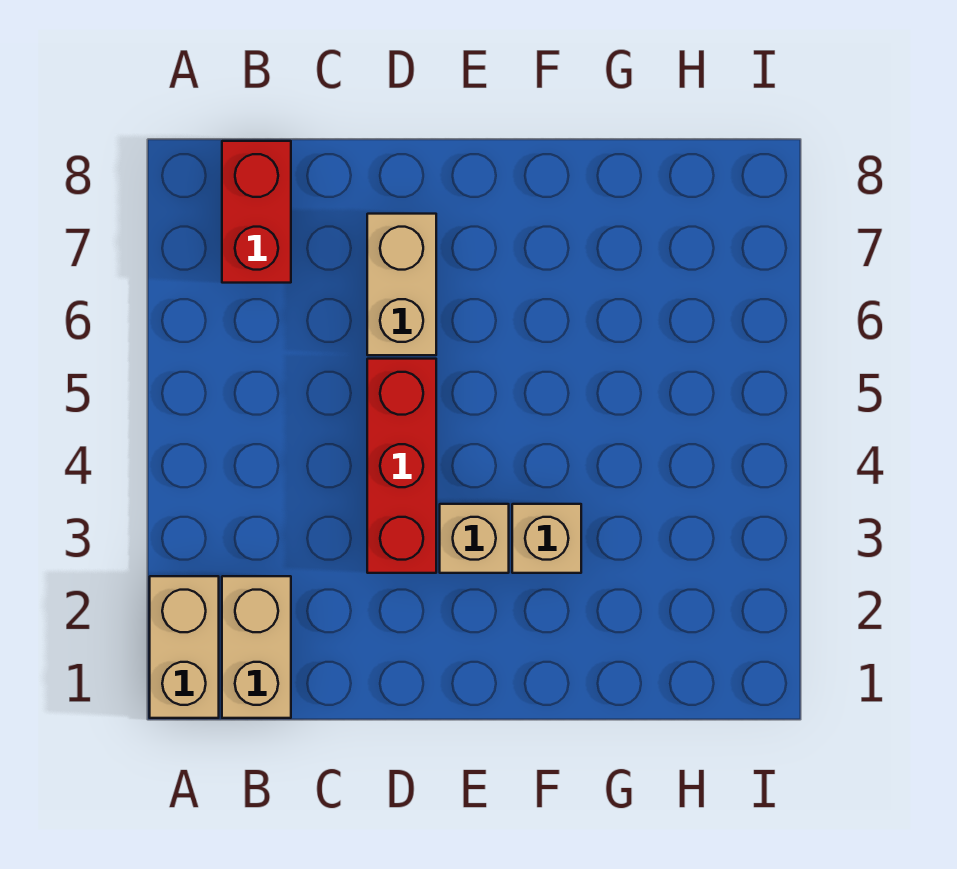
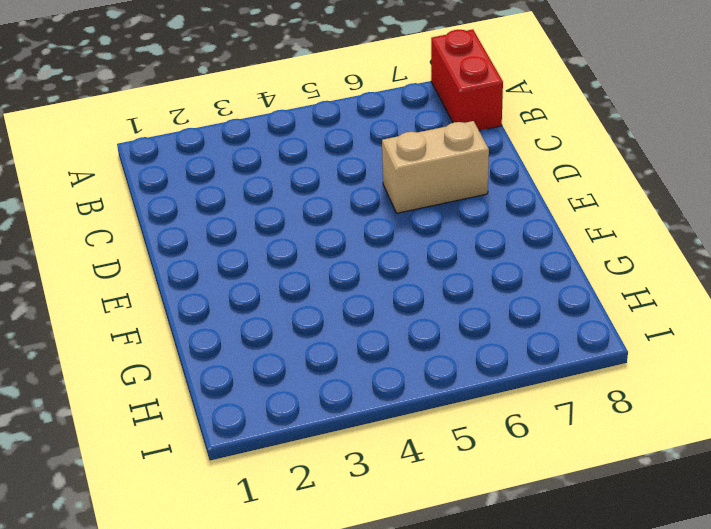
red brick A8:B8 level 1 -> red brick B7:B8 level 1
none -> tan brick A1:A2 level 1
none -> tan brick B1:B2 level 1

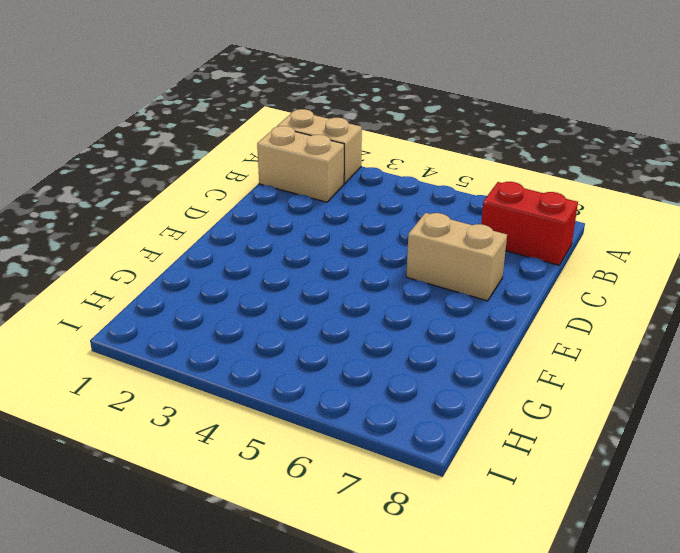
none -> red brick D3:D5 level 1
none -> tan brick E3 level 1

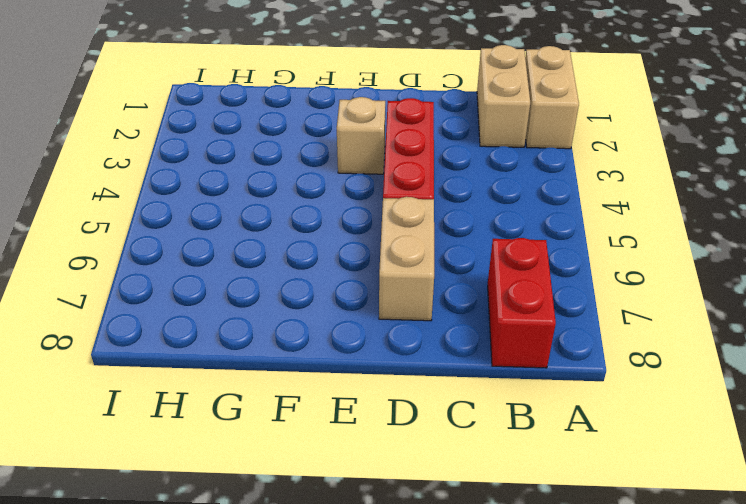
none -> tan brick F3 level 1

